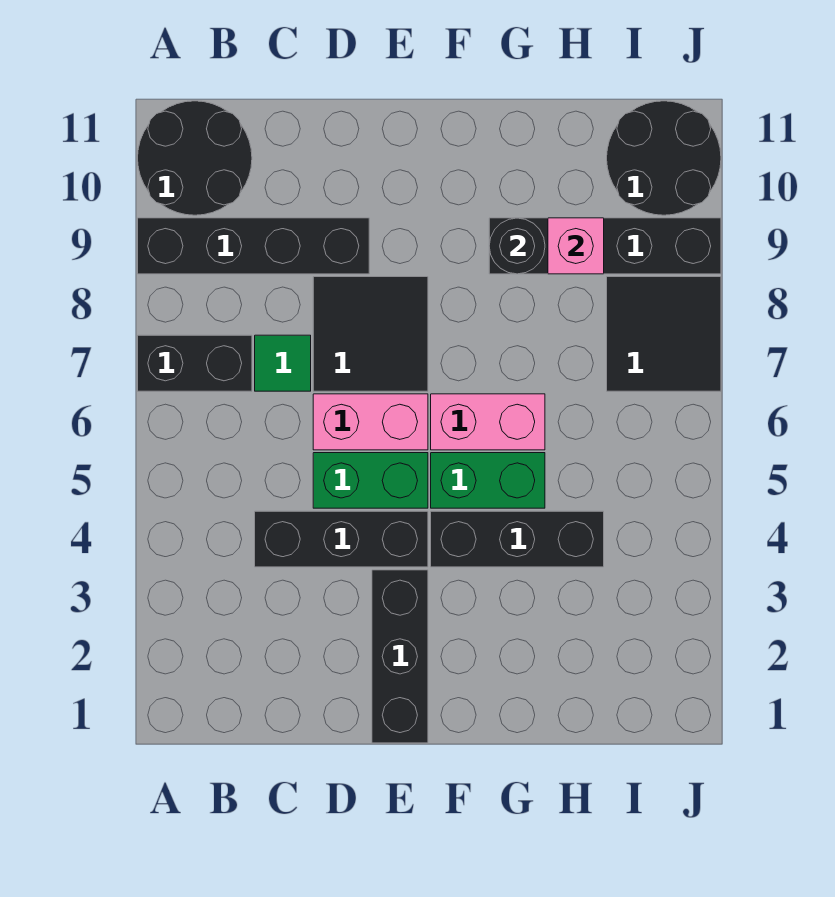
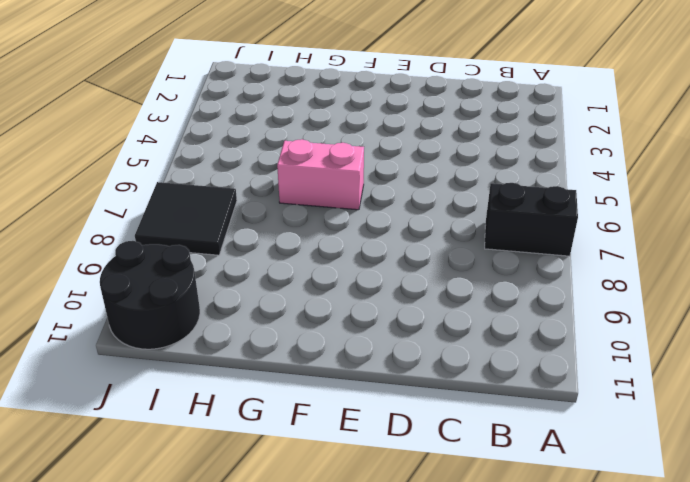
none -> black brick A9:D9 level 1
none -> black round brick A10:B11 level 1
none -> black brick C4:E4 level 1

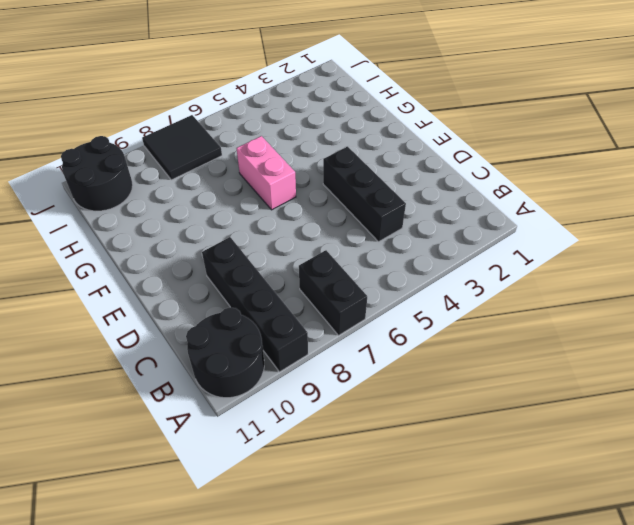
none -> green tile C7 level 1
none -> green brick D5:E5 level 1
none -> pink brick D6:E6 level 1

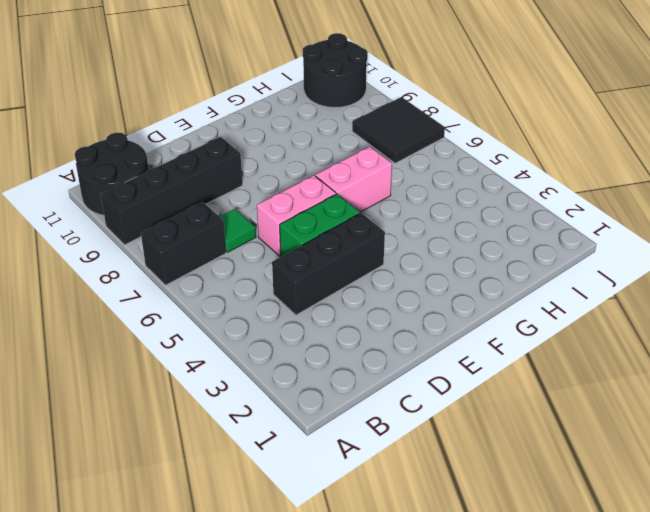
none -> black tile D7:E8 level 1
none -> black brick E1:E3 level 1
none -> black brick F4:H4 level 1

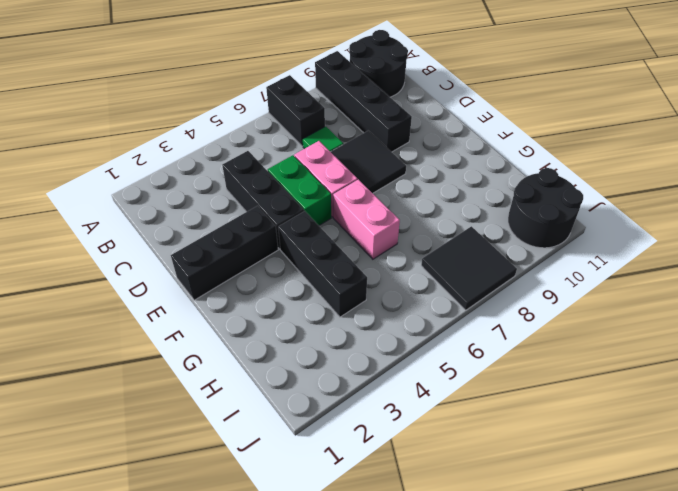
none -> green brick F5:G5 level 1
none -> black brick G9:J9 level 1
none -> black round brick G9 level 2

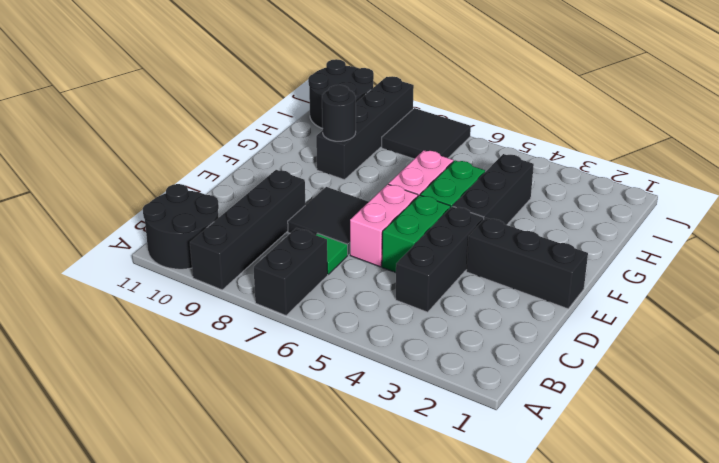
none -> pink brick H9 level 2

